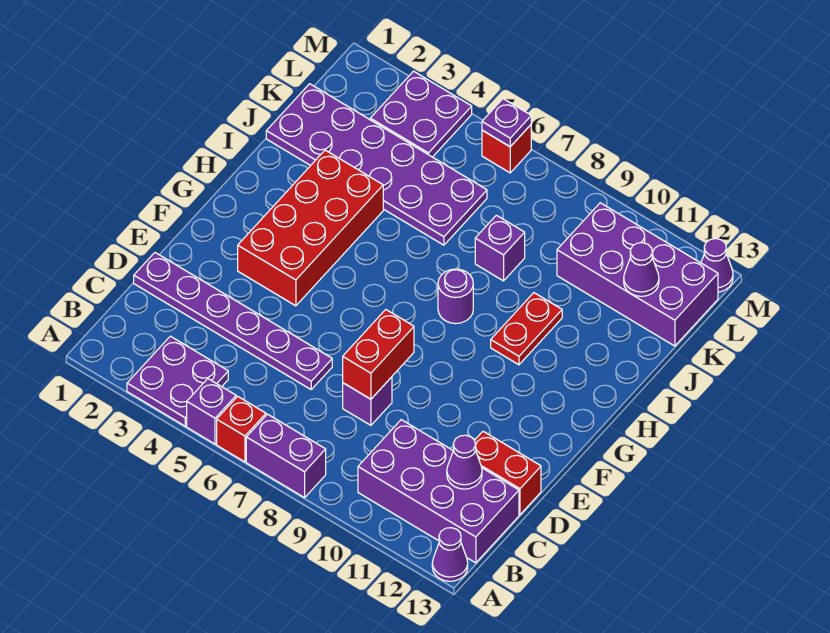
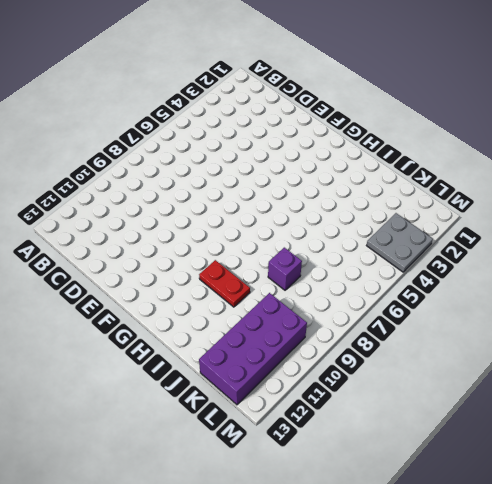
grey plate L3:M4 level 1 -> purple plate L3:M4 level 1
none -> purple plate A3:B4 level 1
none -> purple brick A5 level 1
none -> red brick A6 level 1

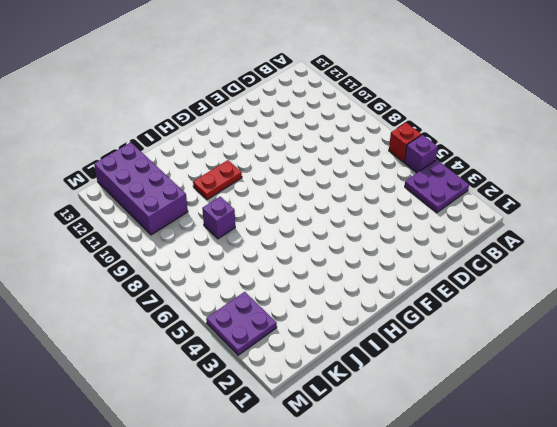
none -> purple brick A7:A8 level 1
none -> purple cone A13 level 1
none -> purple brick B10:C13 level 1

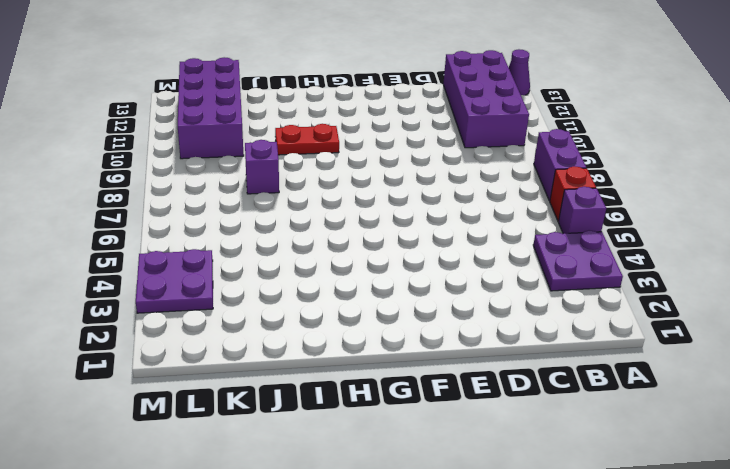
none -> purple plate D1:D6 level 1
none -> purple brick D8 level 1
none -> red brick D12:D13 level 1

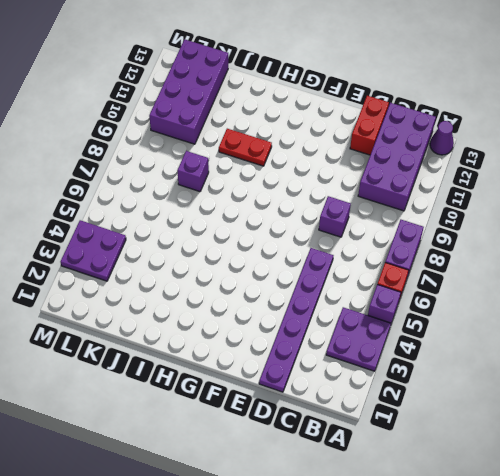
none -> red brick F3:I4 level 1
none -> purple round brick H8 level 1
none -> purple plate J1:K6 level 1

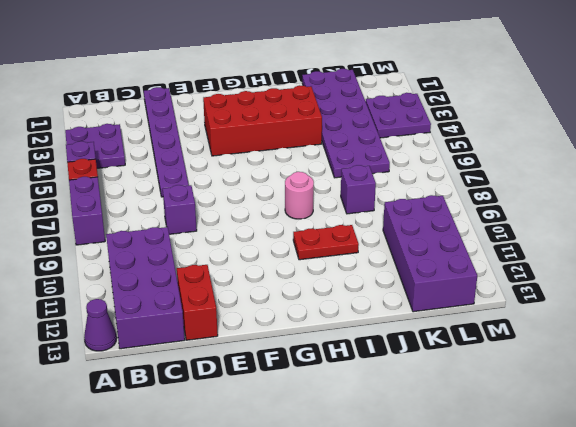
pink round brick H8 level 1 -> purple round brick H8 level 1
none -> red brick M6 level 1
none -> purple cone M13 level 1
none -> purple cone C12 level 2

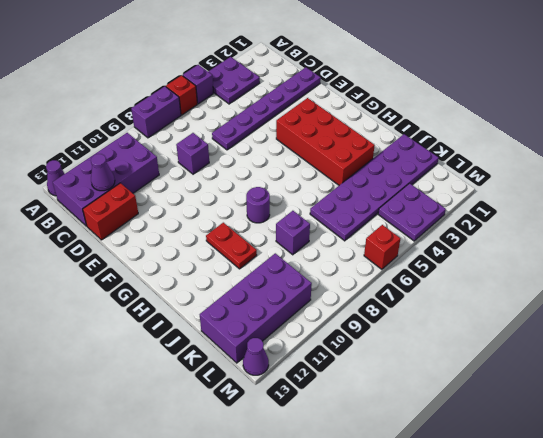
none -> red brick D8:E8 level 2
none -> purple cone K12 level 2
none -> purple plate M6 level 2

